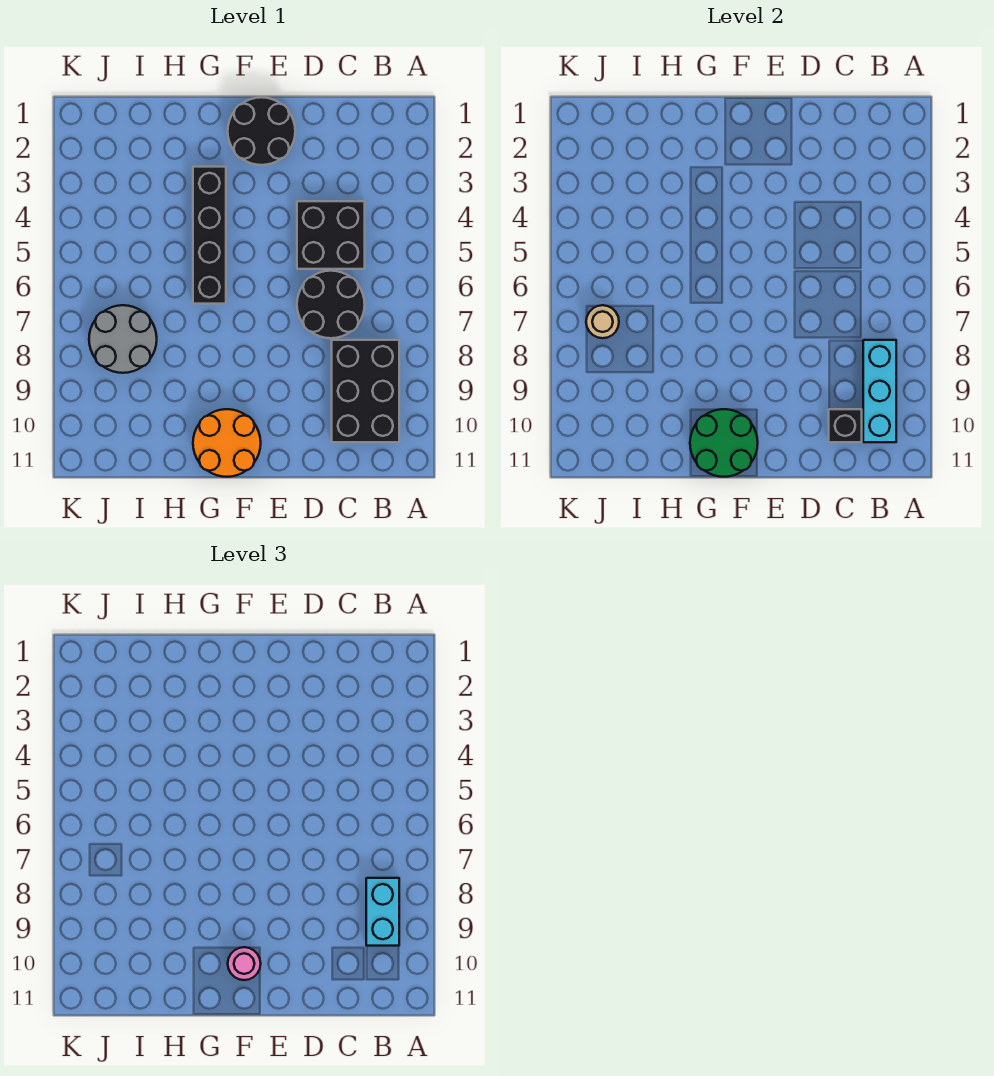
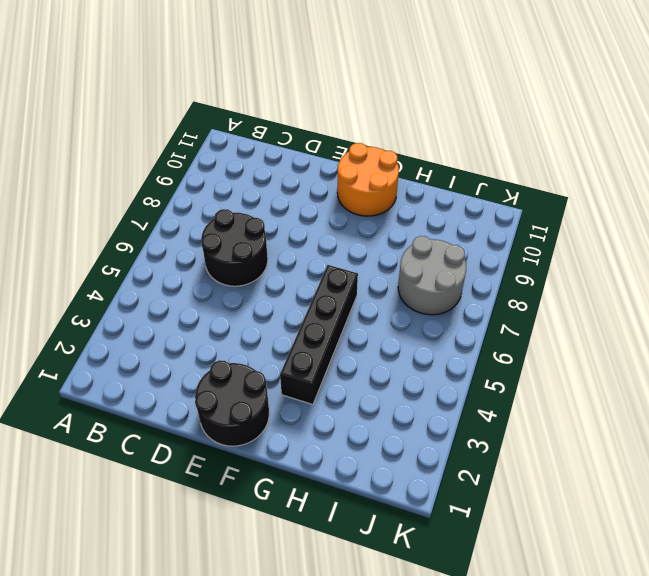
none -> black brick B8:C10 level 1
none -> black brick C4:D5 level 1
none -> cyan brick B8:B10 level 2

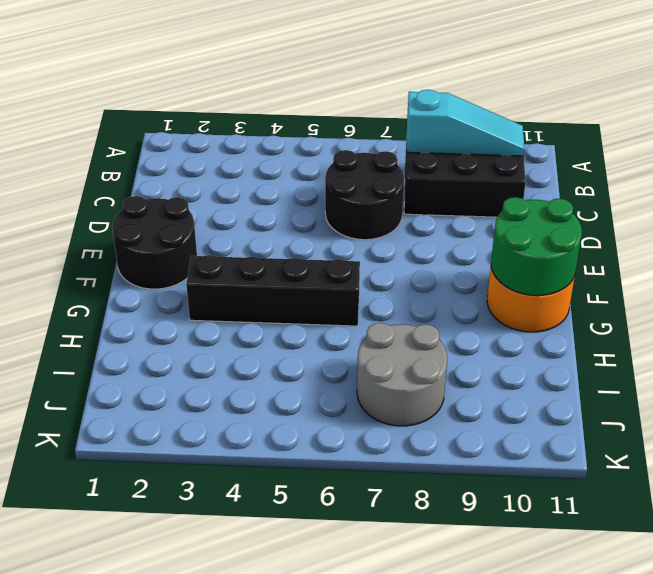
cyan slope B8:B10 level 2 top 8 -> cyan brick B8:B10 level 2
none -> black brick C4:D5 level 1
none -> black brick C10 level 2
none -> tan round brick J7 level 2

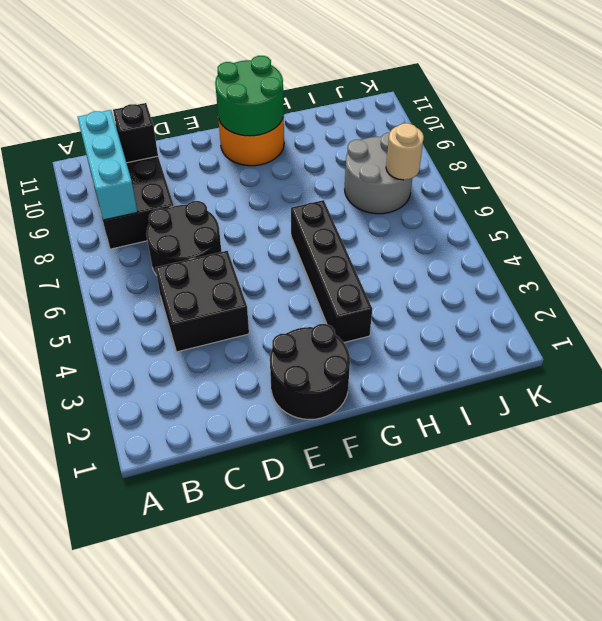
none -> cyan brick B8:B9 level 3
none -> pink round brick F10 level 3

